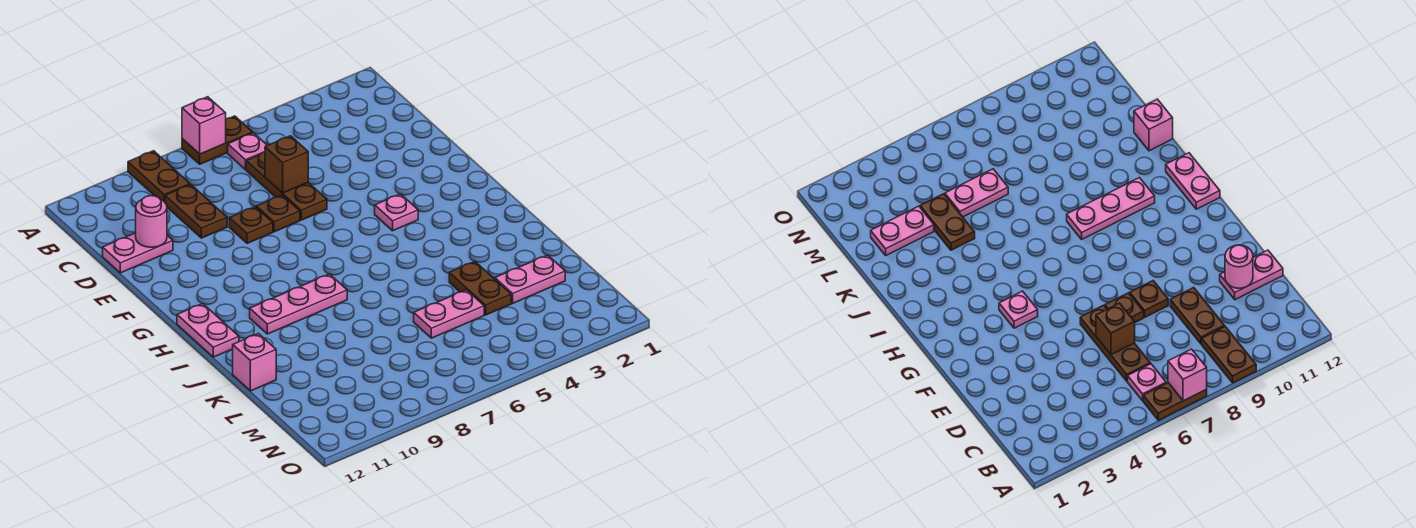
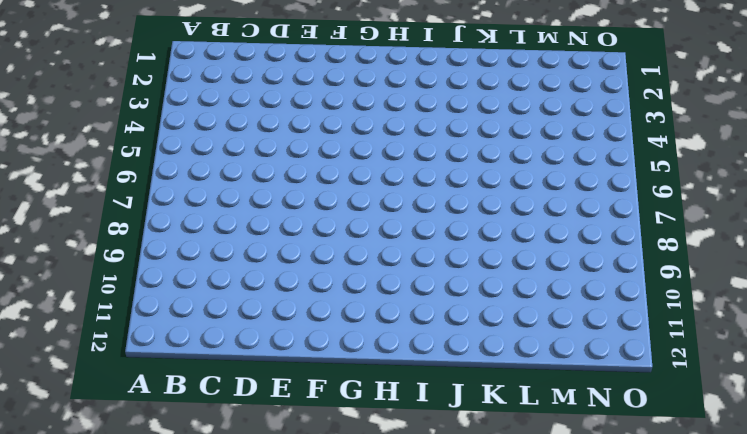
none -> brown plate A6:A7 level 1
none -> brown plate A9:B9 level 1
none -> pink plate B6 level 1

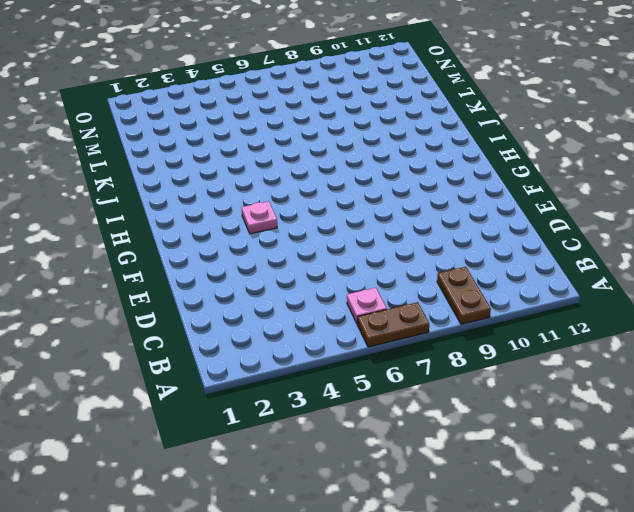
none -> brown plate C6:E6 level 1
none -> brown plate C9:D9 level 1
none -> pink plate D11:D12 level 1

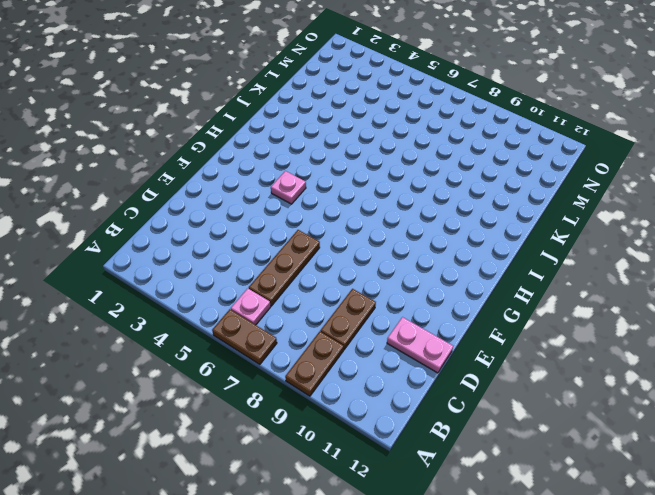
none -> brown plate E7 level 1
none -> brown plate E8 level 1
none -> pink plate H12:I12 level 1

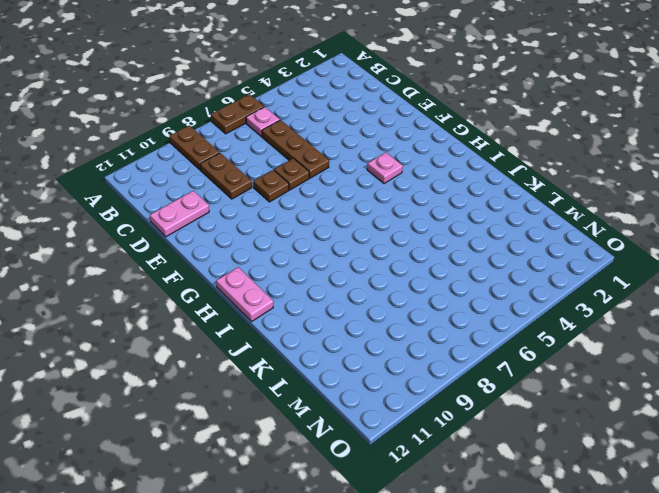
none -> pink plate I8:I10 level 1
none -> brown plate K4:L4 level 1
none -> pink brick K12 level 1

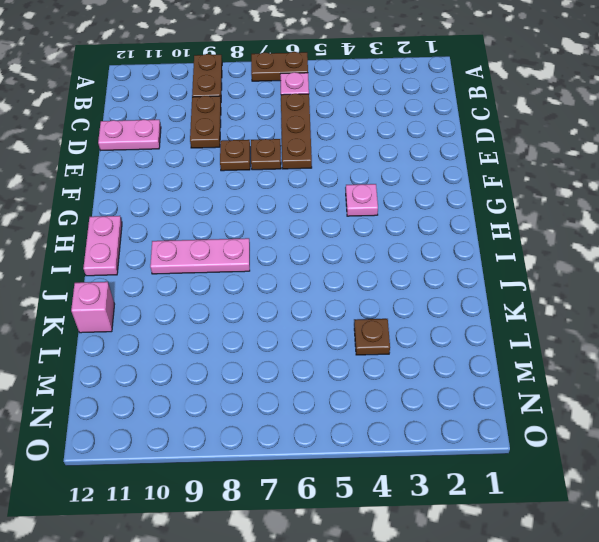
brown plate L4 level 1 -> brown plate K4:L4 level 1
none -> pink plate L2:L3 level 1
none -> pink plate L5:L6 level 1
none -> pink brick A7 level 2

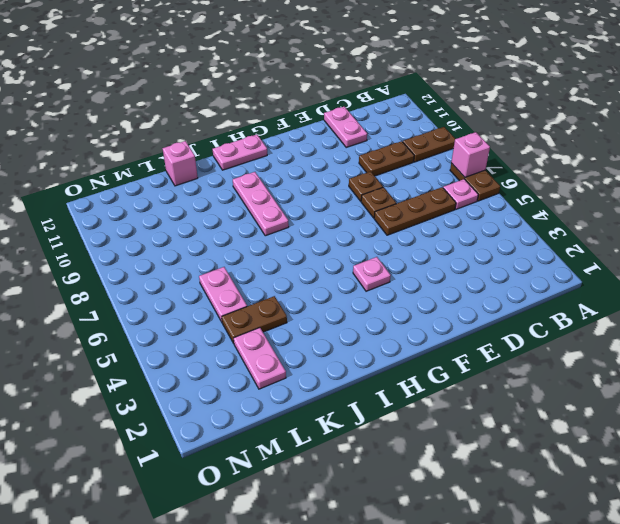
none -> brown brick D6 level 2
none -> pink round brick D11 level 2

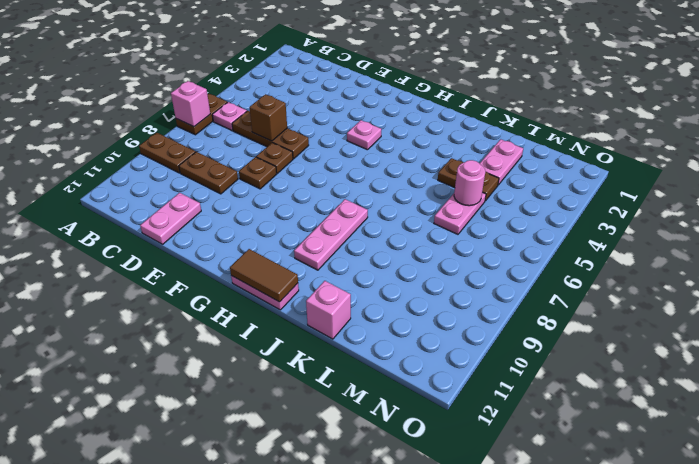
brown tile H12:I12 level 2 -> none
pink round brick L5 level 2 -> pink round brick D11 level 2

